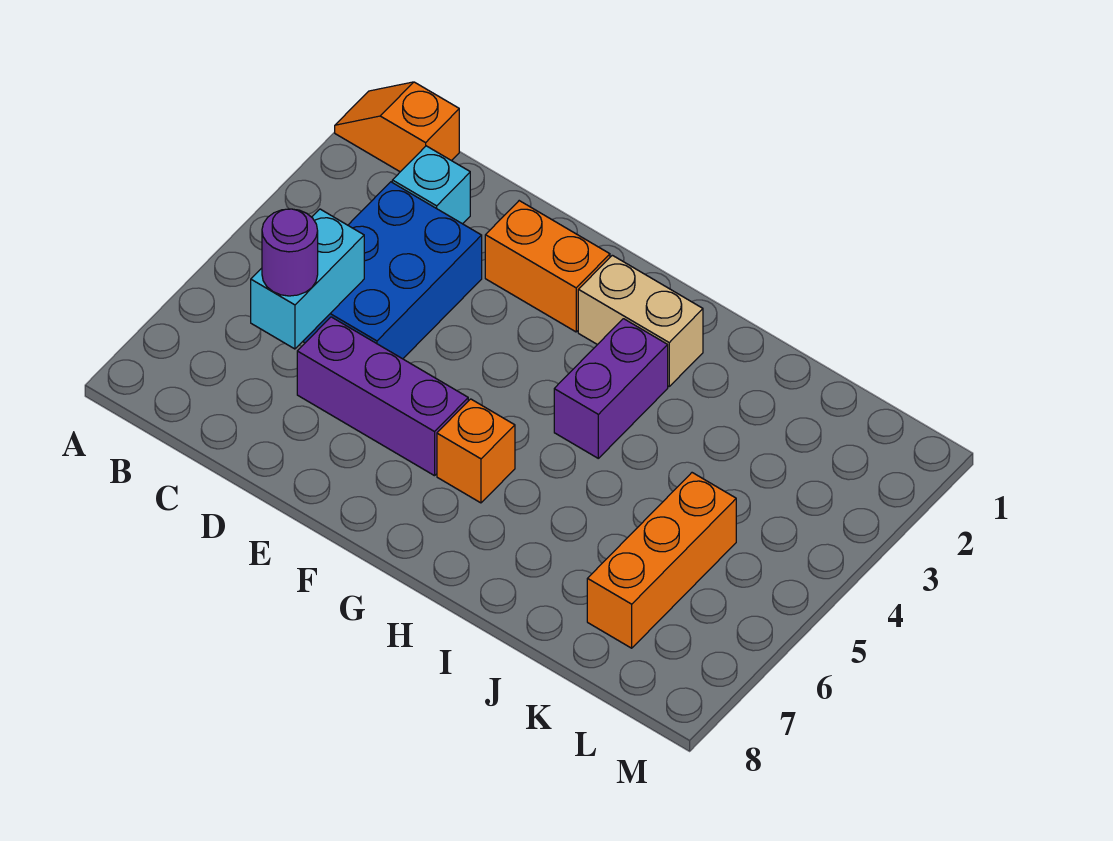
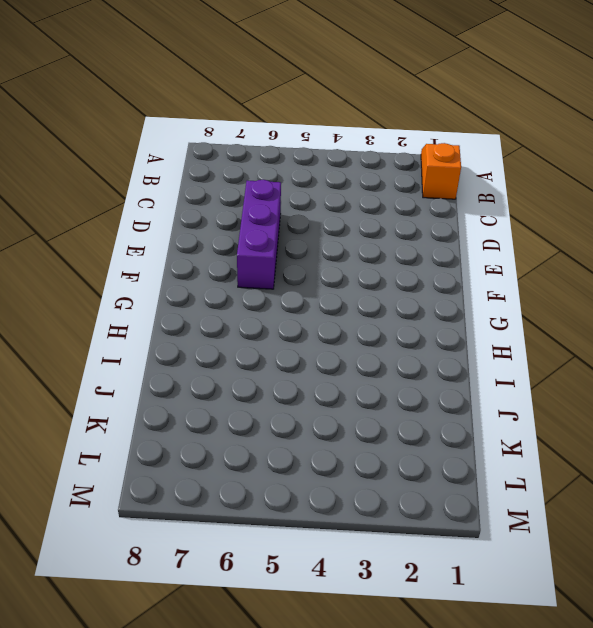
none -> cyan brick C2 level 1
none -> blue brick C3:D5 level 1

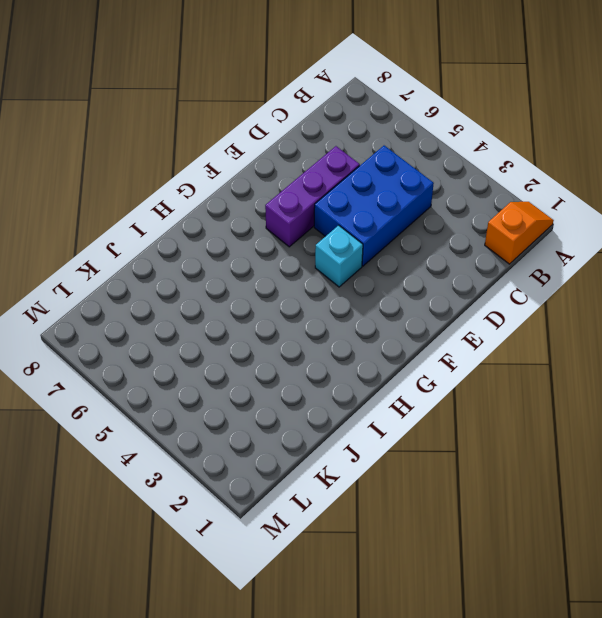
blue brick C4:E5 level 1 -> blue brick C3:D5 level 1
cyan brick F4 level 1 -> cyan brick C2 level 1
none -> orange brick E2:F2 level 1
none -> tan brick G2:H2 level 1

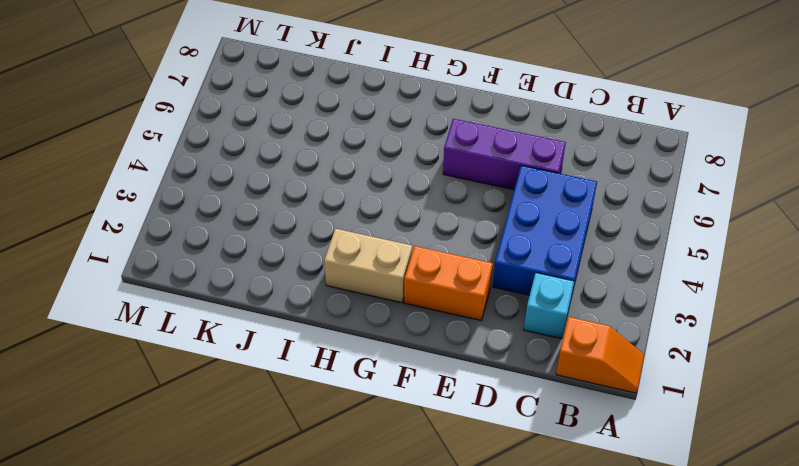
none -> orange brick G6 level 1
none -> purple brick H3:H4 level 1

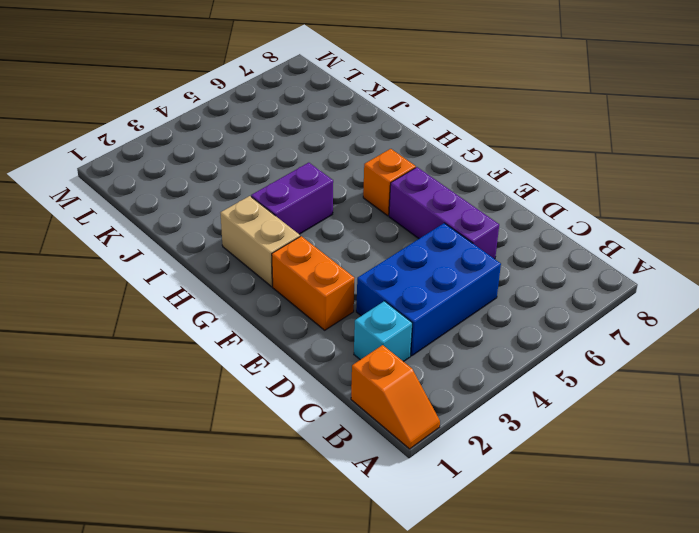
none -> orange brick K5:K7 level 1
none -> cyan brick C5:C6 level 2

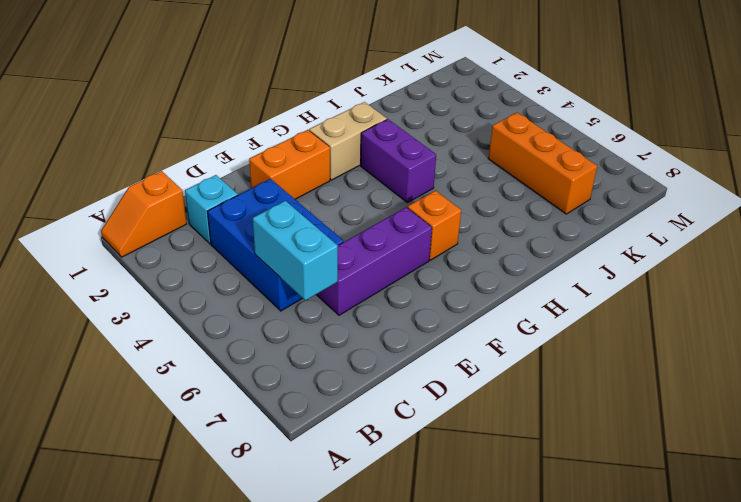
none -> purple round brick C6 level 3

